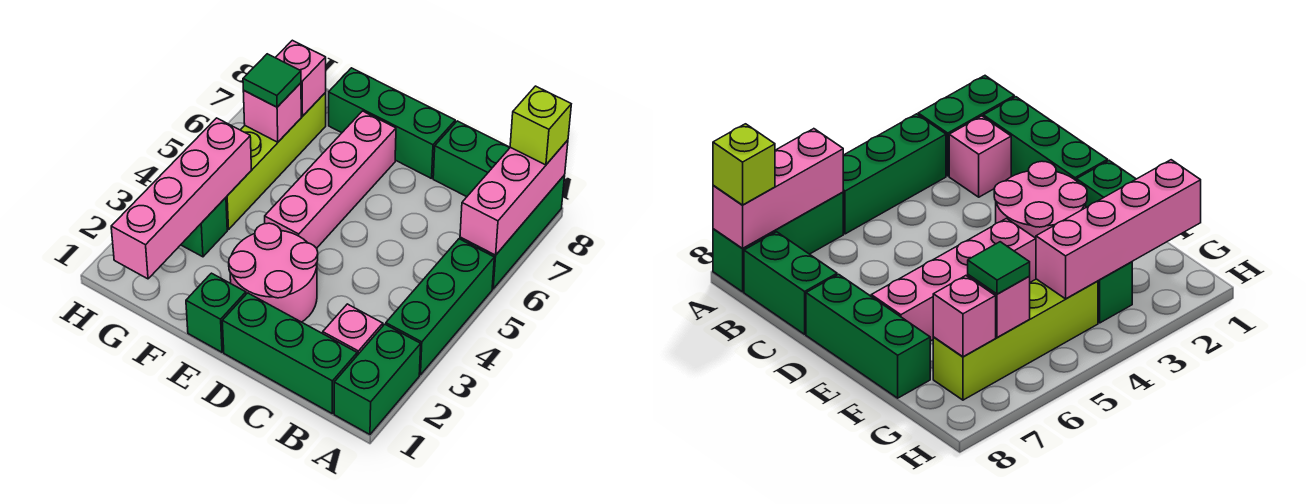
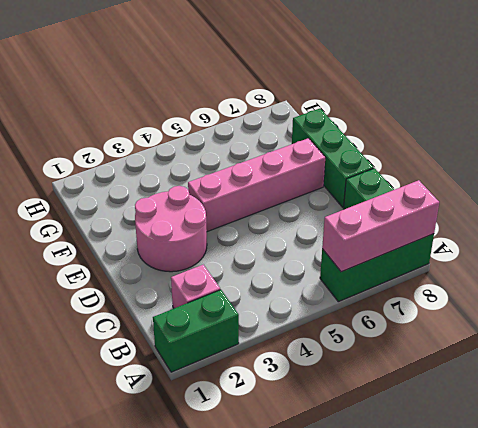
none -> green brick A3:A5 level 1
none -> green brick B1:D1 level 1
none -> green brick E1 level 1

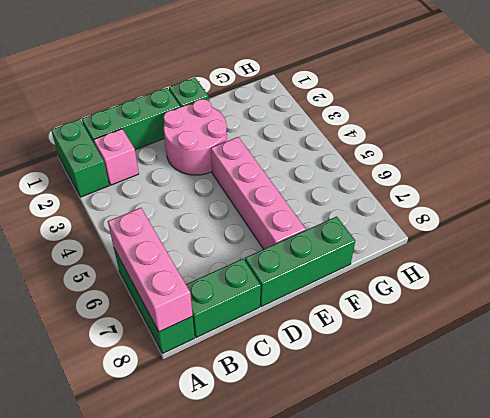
none -> green brick A3:A5 level 1
none -> green brick G3 level 1
none -> lime brick G4:G7 level 1

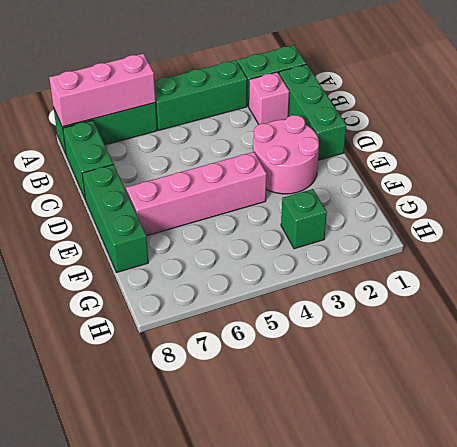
none -> green brick E1 level 1
none -> lime brick G4:G7 level 1
none -> pink brick G1:G4 level 2

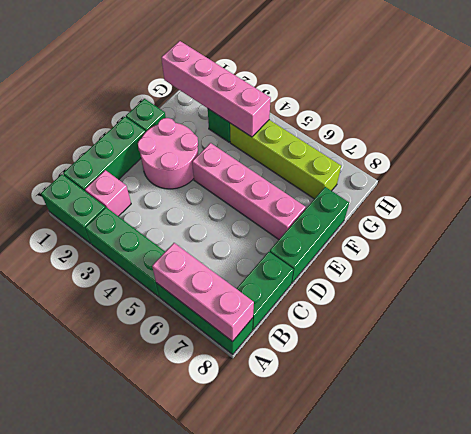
none -> pink brick G6 level 2
none -> pink brick G7 level 2
none -> lime brick A8 level 3

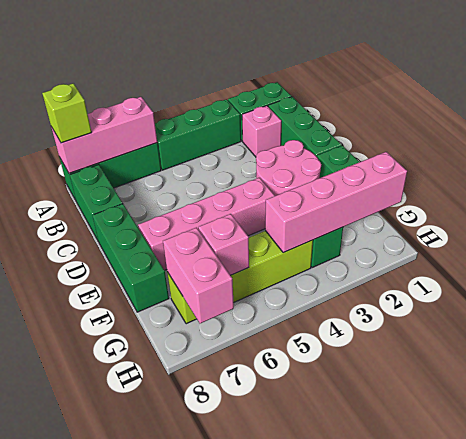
pink brick G7:H7 level 2 -> pink brick G7 level 2
none -> green tile G6 level 3

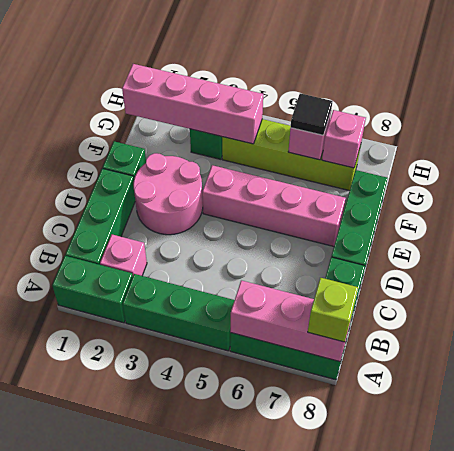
black tile G6 level 3 -> green tile G6 level 3

